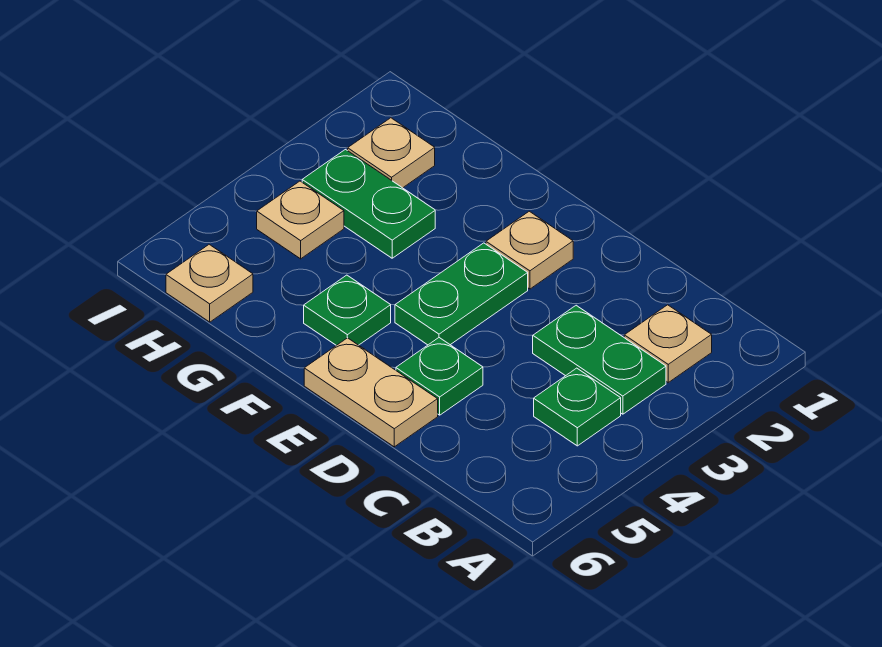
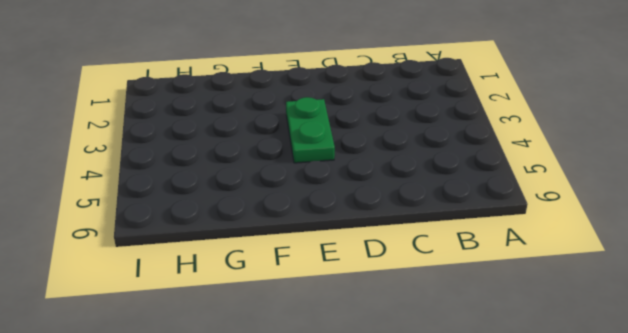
none -> tan plate B2 level 1
none -> green plate B3:C3 level 1
none -> green plate B4 level 1

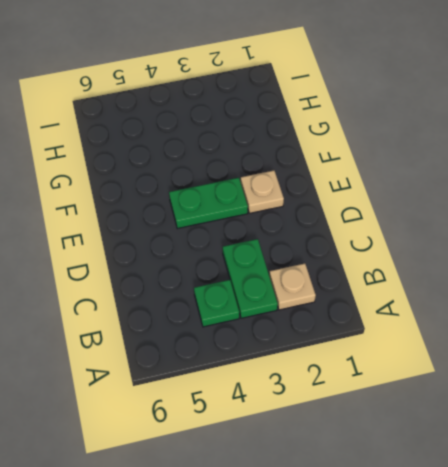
none -> green plate D5 level 1
none -> tan plate D6:E6 level 1
none -> green plate F5 level 1

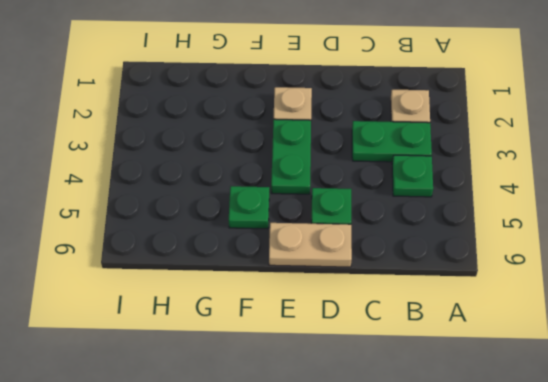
none -> green plate G3:H3 level 1
none -> tan plate H2 level 1
none -> tan plate H4 level 1

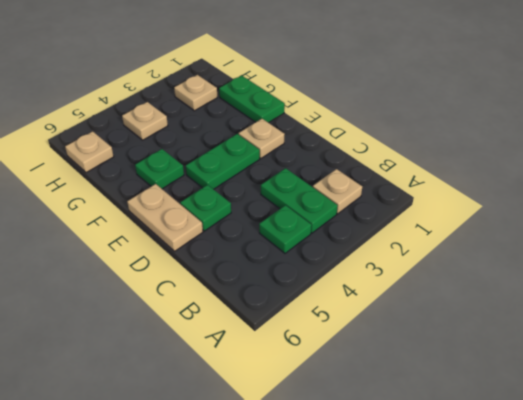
green plate F1:G1 level 1 -> green plate G3:H3 level 1

